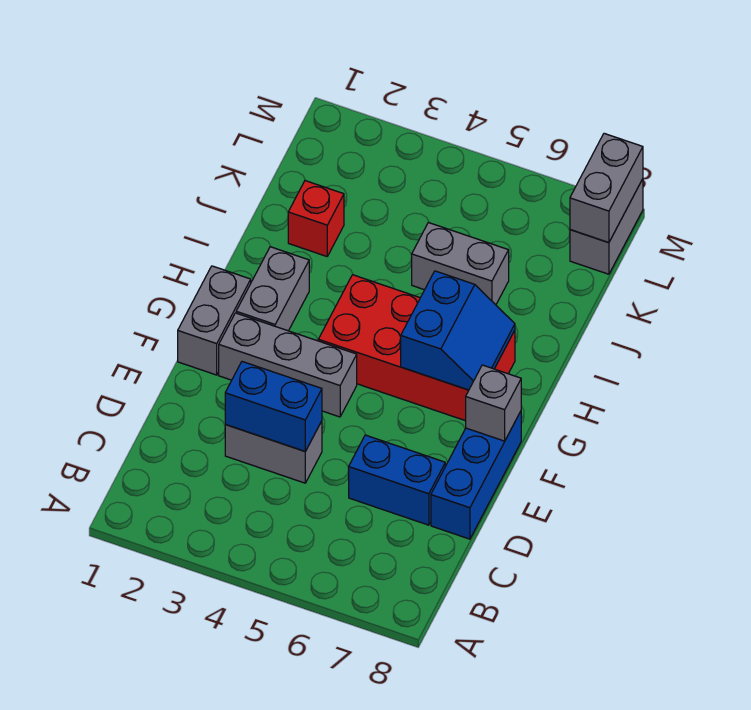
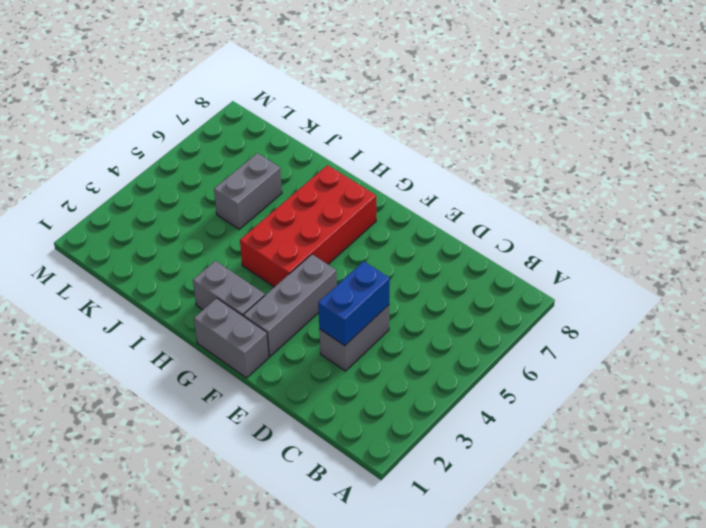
none -> blue brick D6:D7 level 1
none -> blue brick D8:F8 level 1
none -> red brick J2 level 1

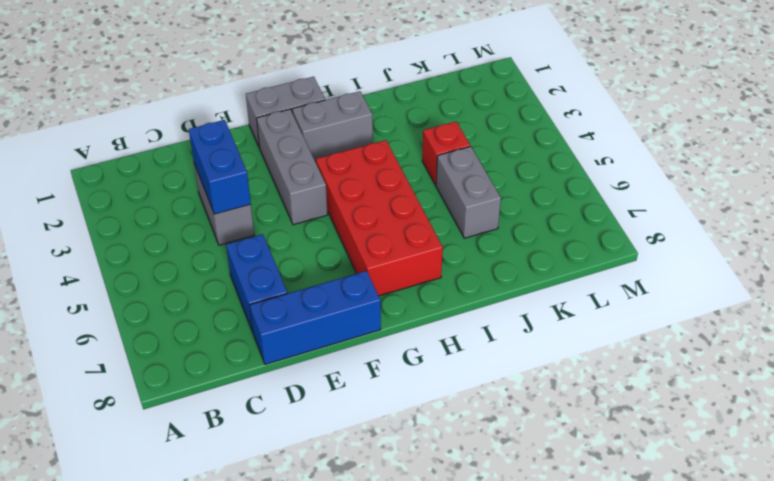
red brick J4 level 1 -> red brick J2 level 1
none -> grey brick L8:M8 level 1
none -> grey brick F8 level 2
none -> blue slope G6:H7 level 2 top 6

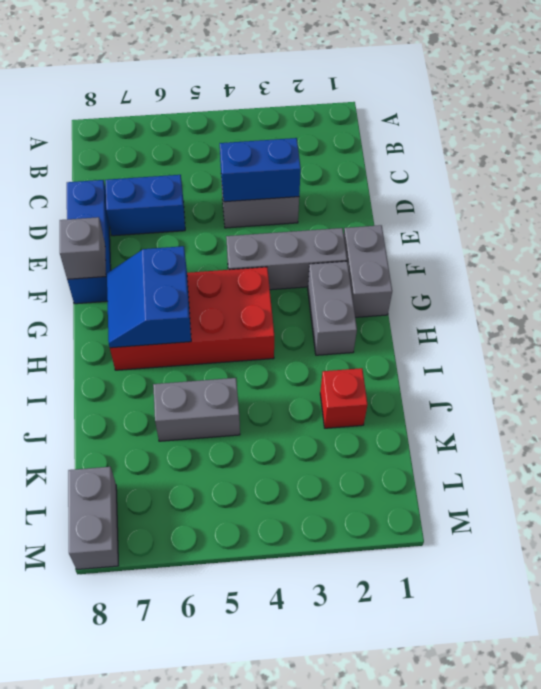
none -> grey brick L8:M8 level 2

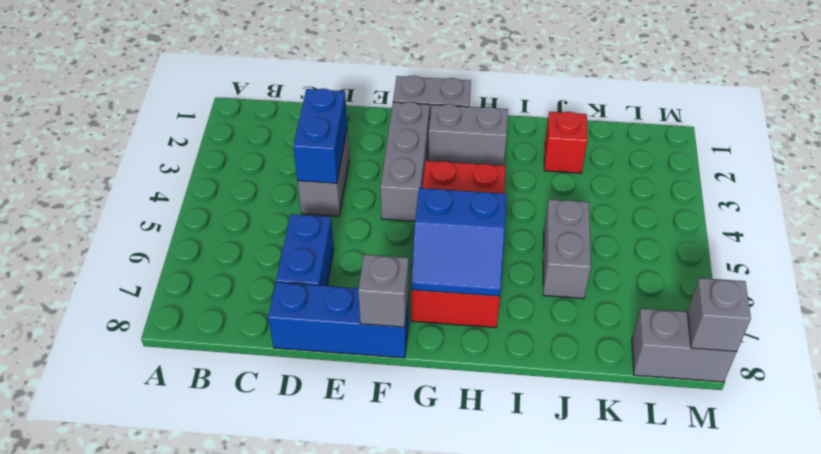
grey brick M8 level 2 -> grey brick L8:M8 level 2

